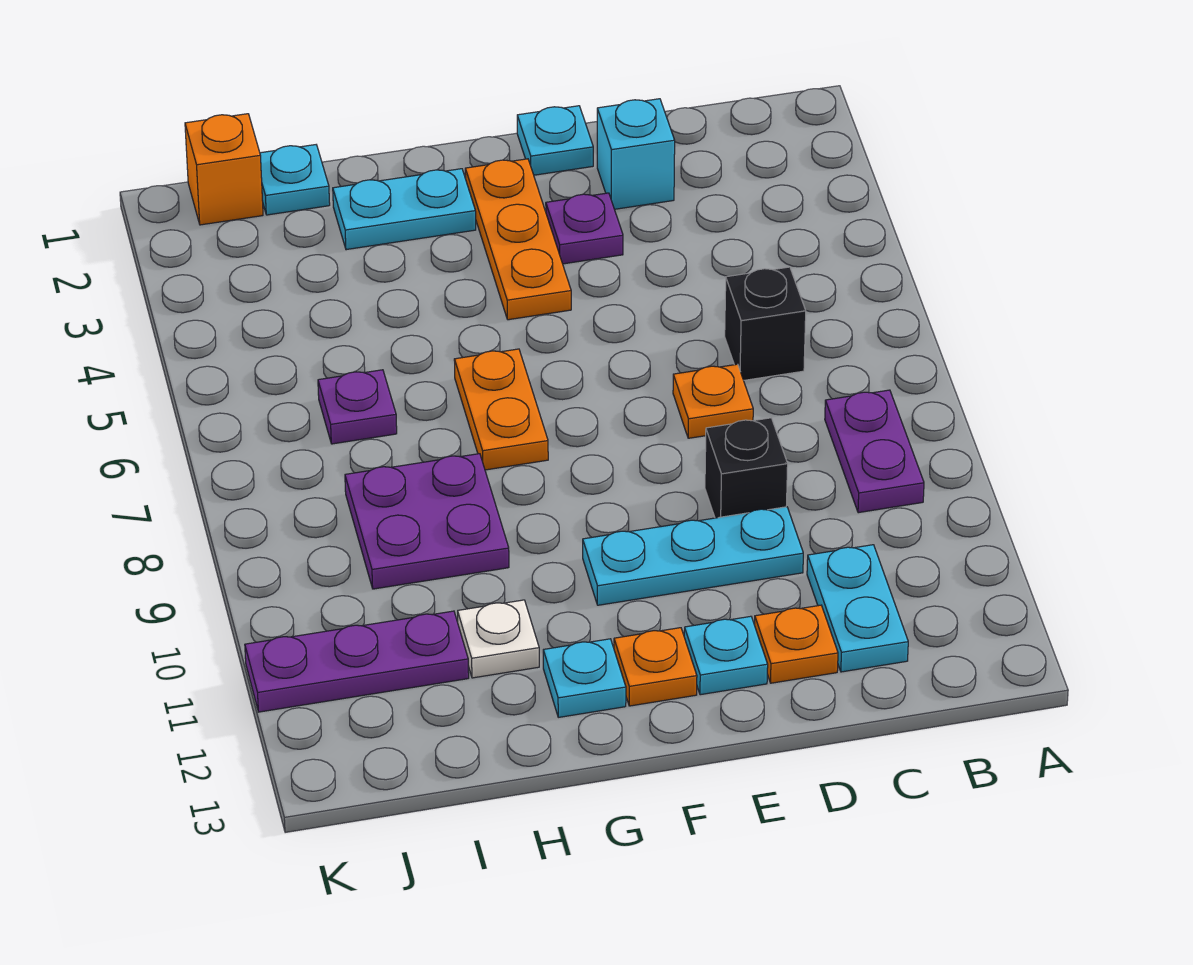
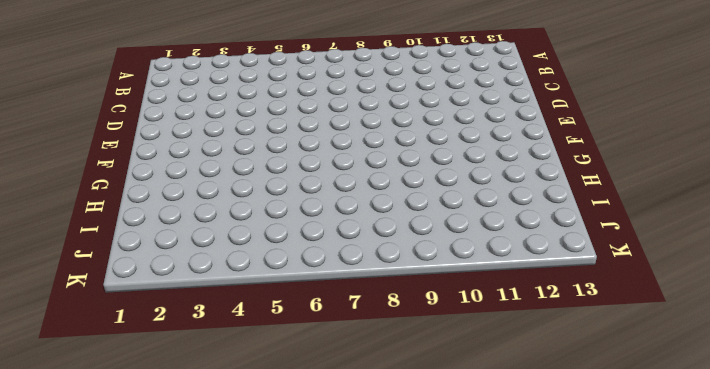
none -> purple plate B8:B9 level 1
none -> black brick C6 level 1
none -> cyan plate C11:C12 level 1

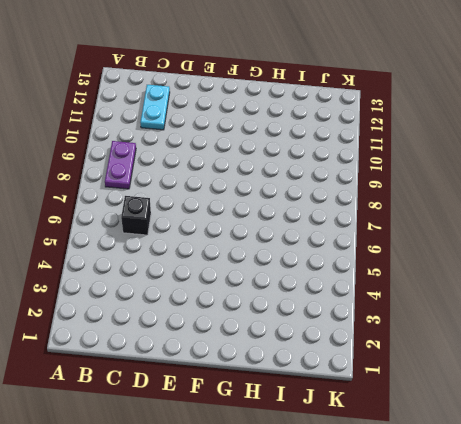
none -> cyan brick D2 level 1
none -> orange plate D7 level 1
none -> black brick D9 level 1

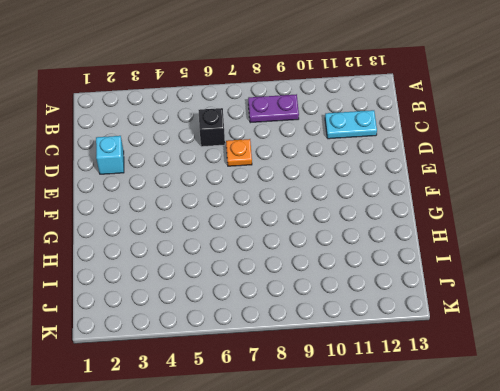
none -> black brick D9 level 1
none -> cyan plate D10:F10 level 1
none -> orange plate D12 level 1

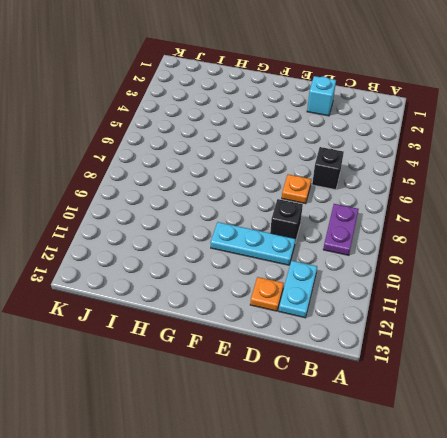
none -> cyan plate E1 level 1
none -> purple plate E3 level 1
none -> cyan plate E12 level 1

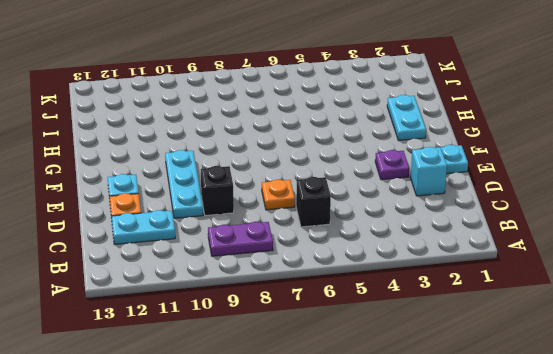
none -> orange plate F2:F4 level 1
none -> orange plate F12 level 1
none -> orange plate G6:G7 level 1

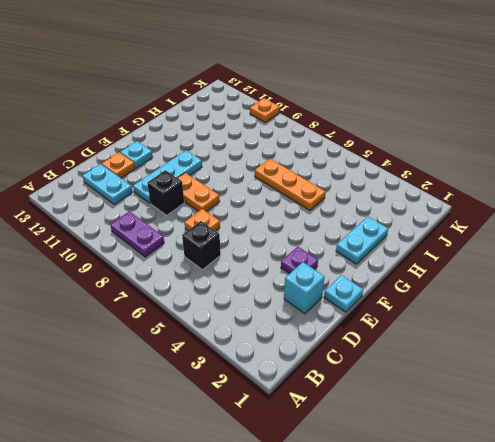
orange plate E8:E9 level 1 -> orange plate G6:G7 level 1
orange plate H5:H7 level 1 -> orange plate F2:F4 level 1
orange plate K10 level 1 -> orange plate F12 level 1
none -> cyan plate G12 level 1
none -> purple plate H8:I9 level 1
none -> white plate H11 level 1

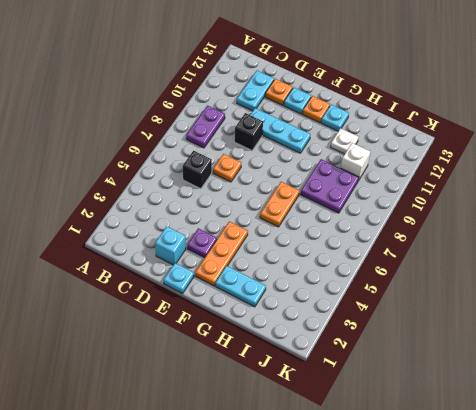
white brick I10 level 1 -> none
none -> cyan plate I1 level 1
none -> purple plate I6 level 1
none -> purple plate I11:K11 level 1

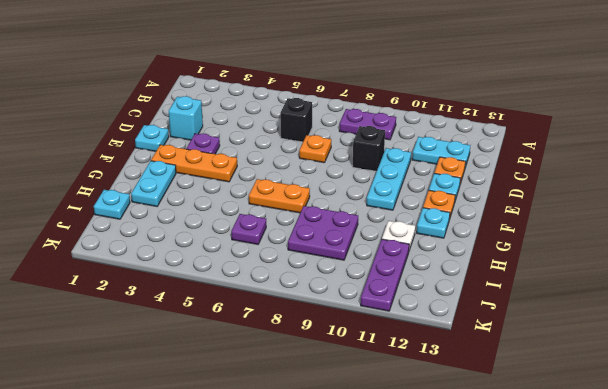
none -> orange brick J1 level 1

